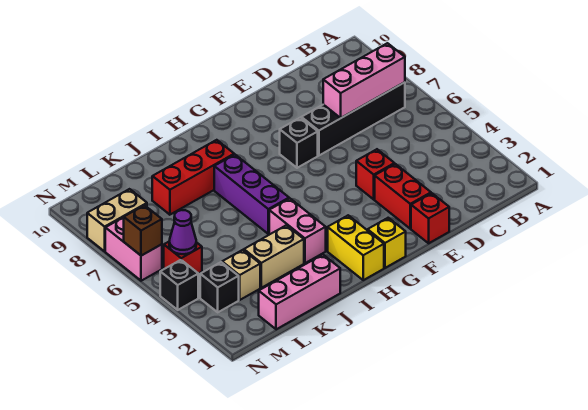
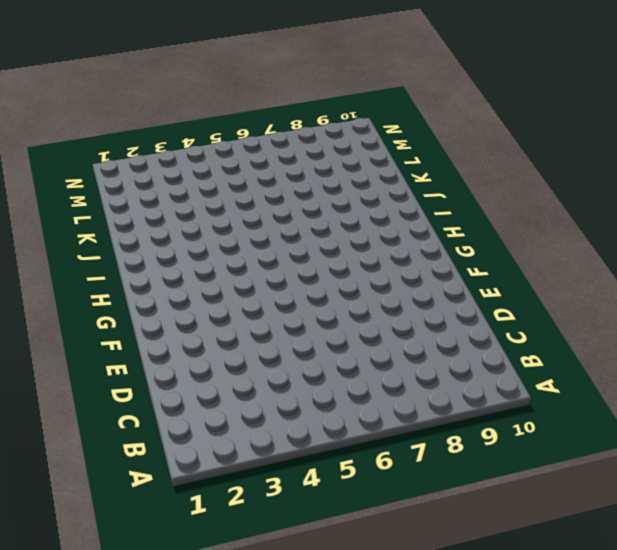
none -> black brick B7:E7 level 1
none -> red brick E1 level 1
none -> red brick E2:E3 level 1

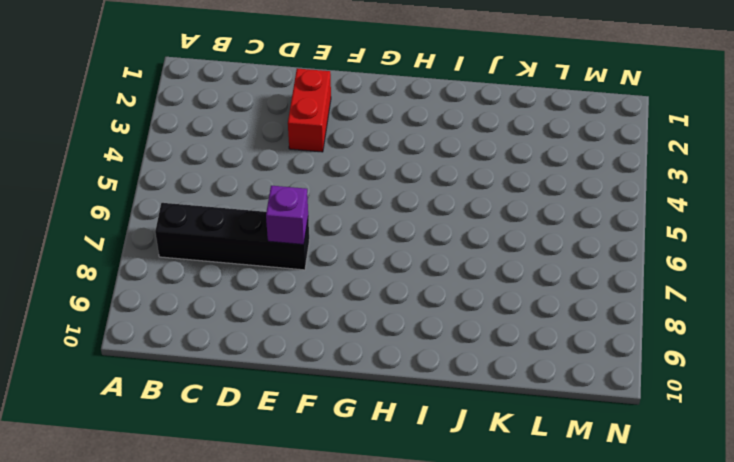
purple brick E7 level 2 -> none
none -> red brick E1 level 1
none -> red brick E4 level 1
none -> black brick F7 level 1

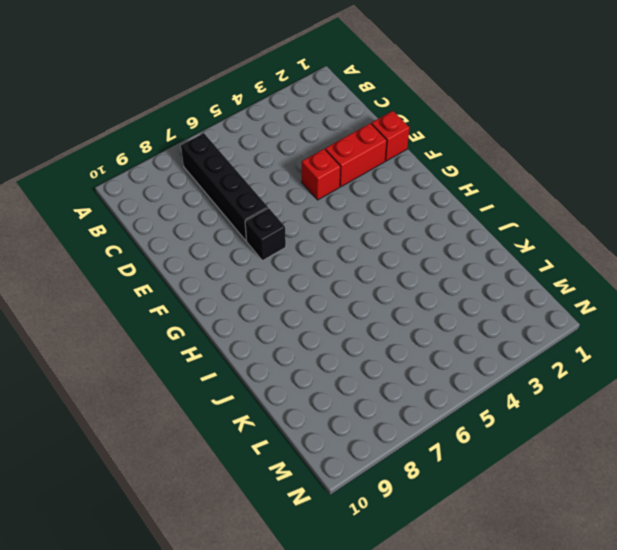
none -> yellow brick G1 level 1
none -> yellow brick H1:H2 level 1
none -> pink brick I3:I4 level 1

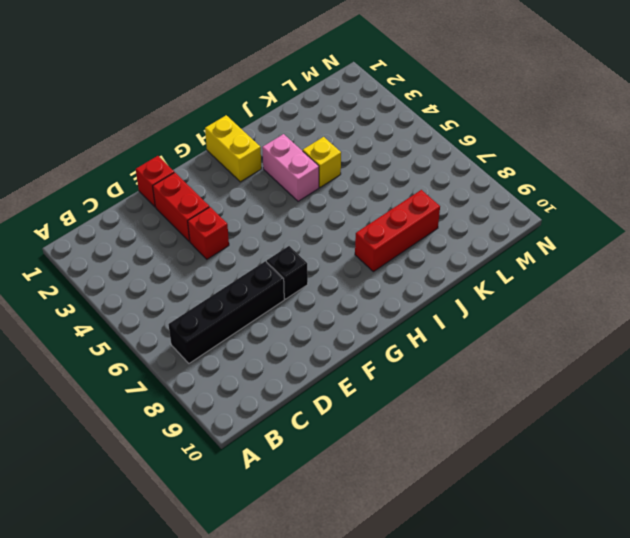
yellow brick J4 level 1 -> yellow brick G1 level 1
none -> purple brick I5:I7 level 1
none -> pink brick J1:L1 level 1
none -> tan brick J3:K3 level 1

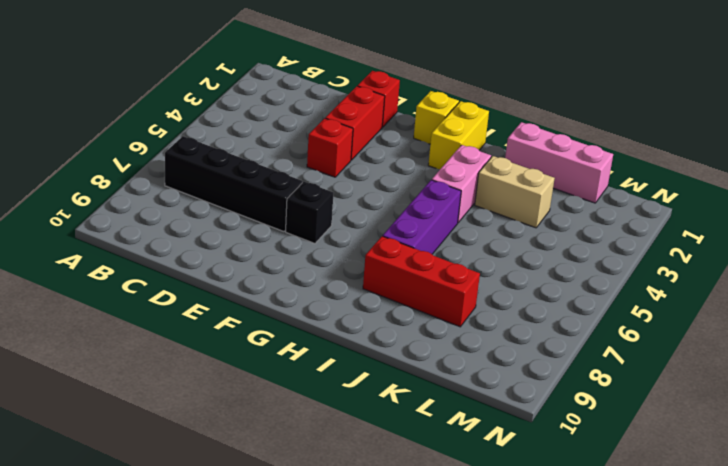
none -> tan brick L3 level 1
none -> black brick M3 level 1
none -> red brick M5 level 1

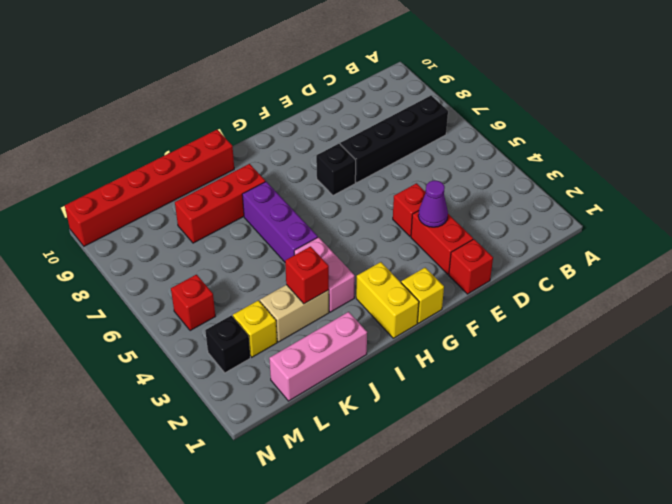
purple cone E3 level 2 -> purple cone M5 level 2
red brick I10:N10 level 1 -> none
red brick J3 level 2 -> none
yellow brick L3 level 1 -> tan brick L3 level 1
none -> tan brick M8:N8 level 1
none -> black brick N4 level 1
none -> pink brick N6:N7 level 1

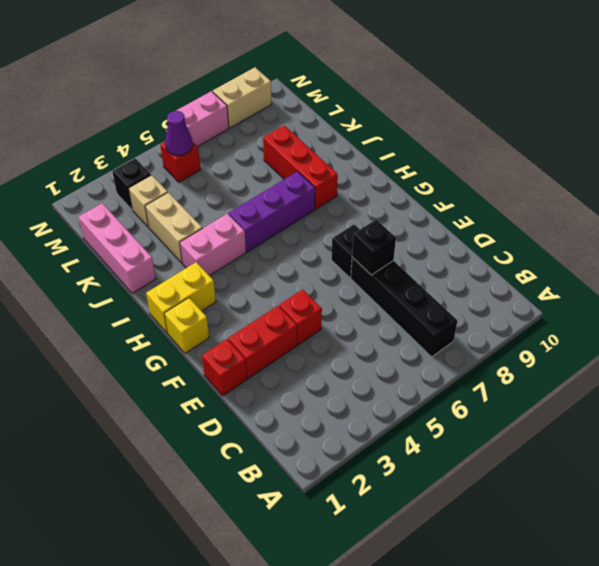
black brick E7 level 2 -> black brick N4 level 1
tan brick N8:N9 level 1 -> tan brick M8:N8 level 1
none -> pink brick B7:D7 level 2
none -> brown brick N6 level 2

